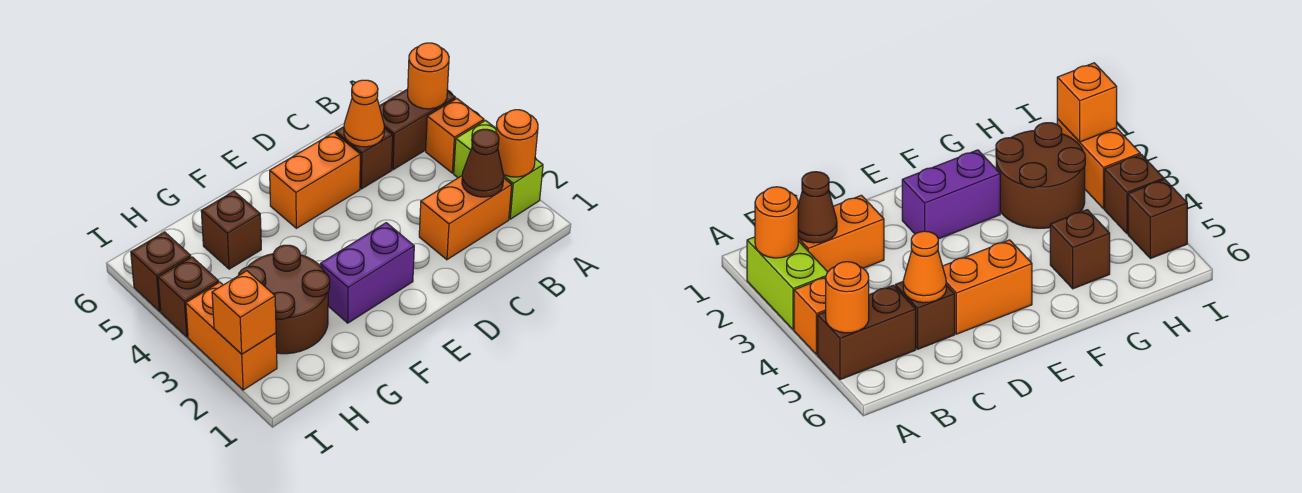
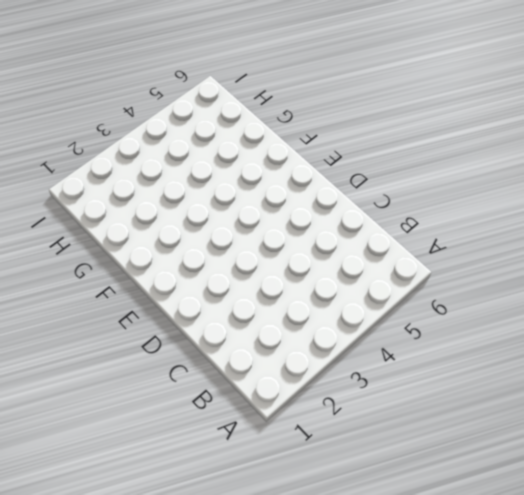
none -> lime brick A2:A3 level 1
none -> orange brick A4 level 1
none -> brown brick A5:B5 level 1

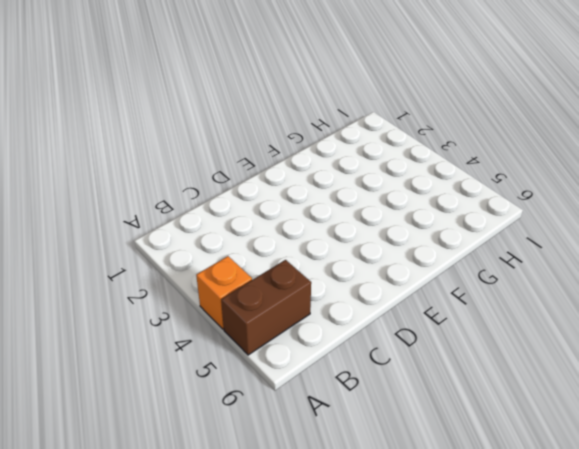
none -> lime brick A2:A3 level 1
none -> orange brick B2:C2 level 1
none -> brown brick C5 level 1

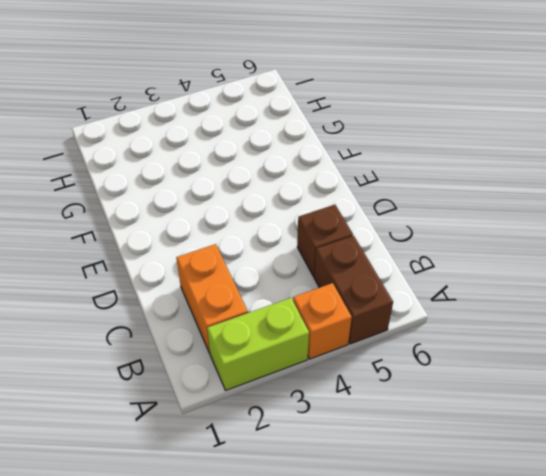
none -> orange brick D5:E5 level 1
none -> purple brick E2:F2 level 1
none -> brown round brick G2:H3 level 1

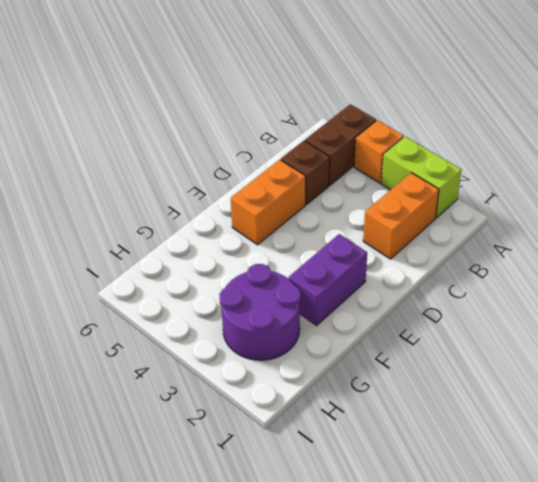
purple round brick G2:H3 level 1 -> brown round brick G2:H3 level 1
none -> brown brick G5 level 1
none -> orange brick I2:I3 level 1
none -> brown brick I4 level 1

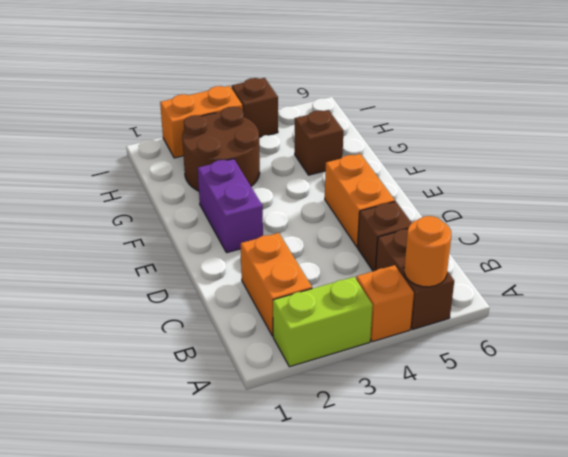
none -> brown brick I5 level 1
none -> orange round brick A2 level 2
none -> brown cone B2 level 2

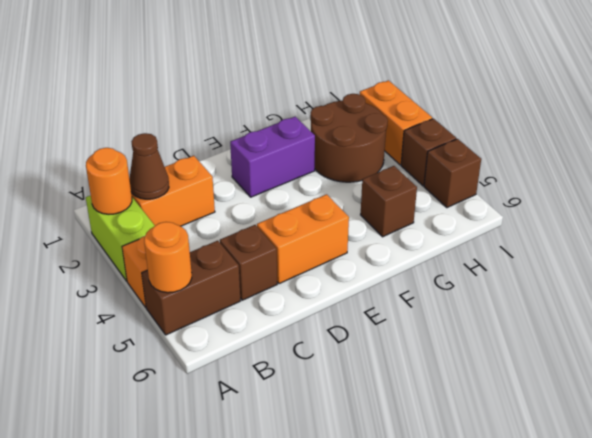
none -> orange cone C5 level 2
none -> orange brick I2 level 2

